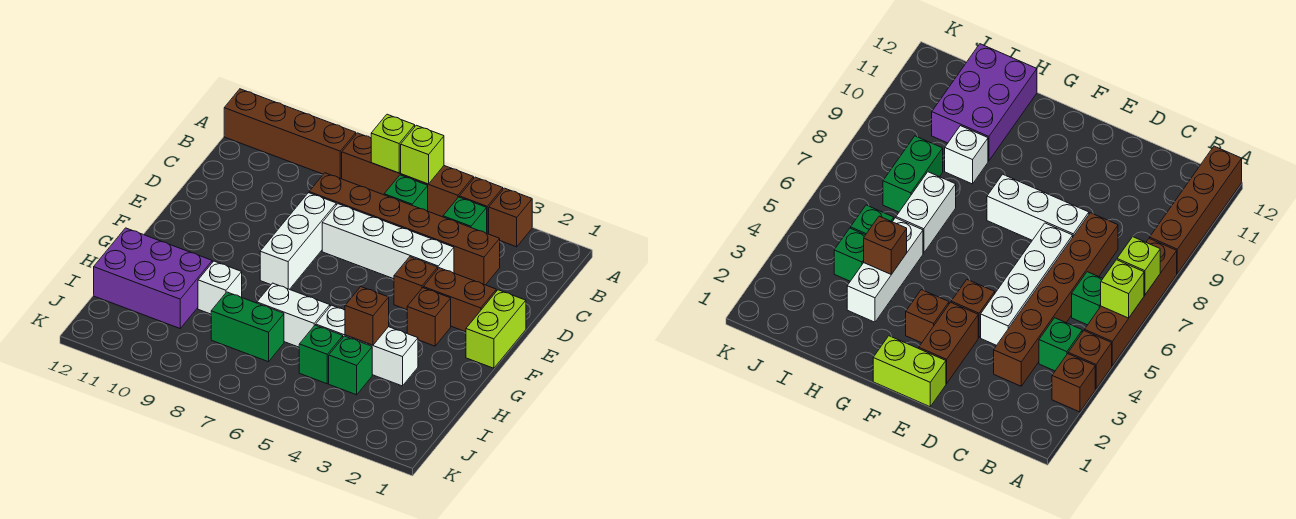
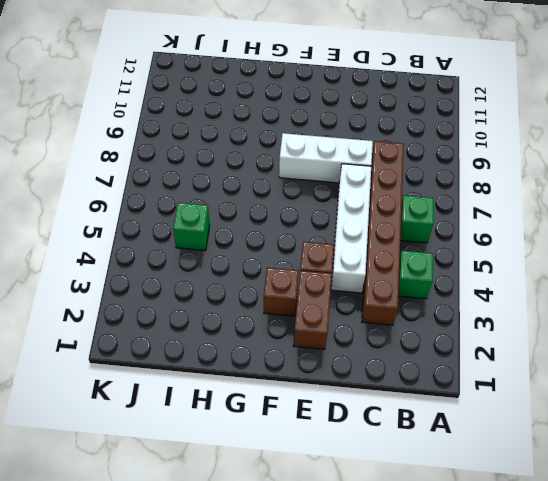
none -> brown brick A3 level 1
none -> brown brick A4 level 1
none -> brown brick A5:A8 level 1

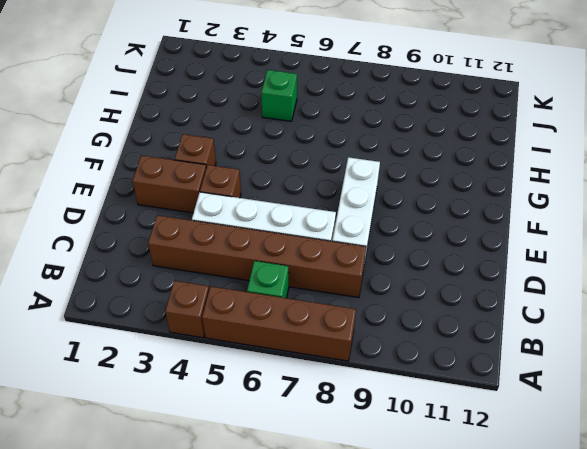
none -> brown brick A3 level 1
none -> brown brick A9:A12 level 1
none -> green brick B4 level 1

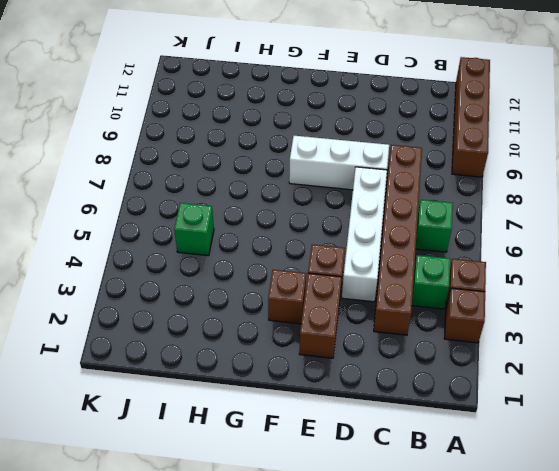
none -> brown brick A5:A8 level 1
none -> lime brick E1:F1 level 1
none -> white brick H3:H5 level 1

